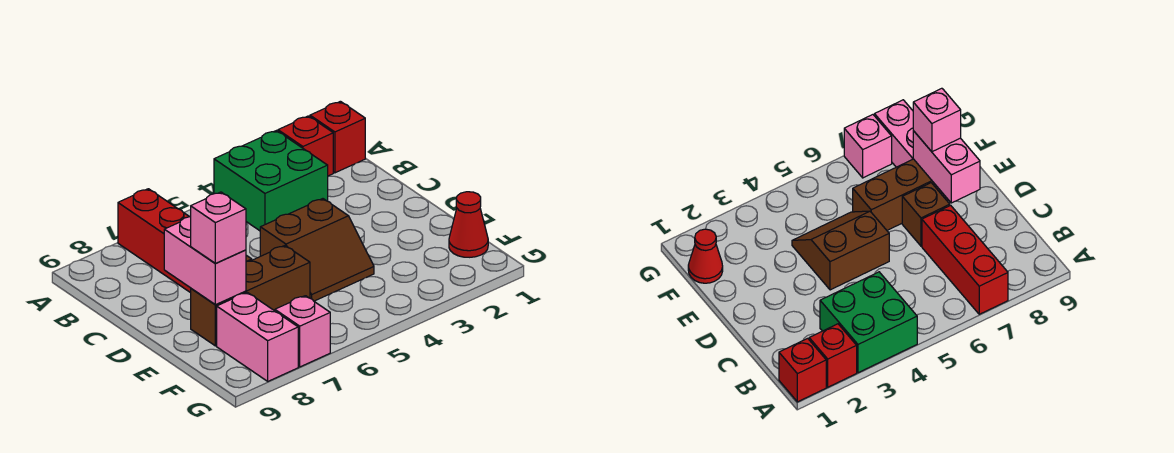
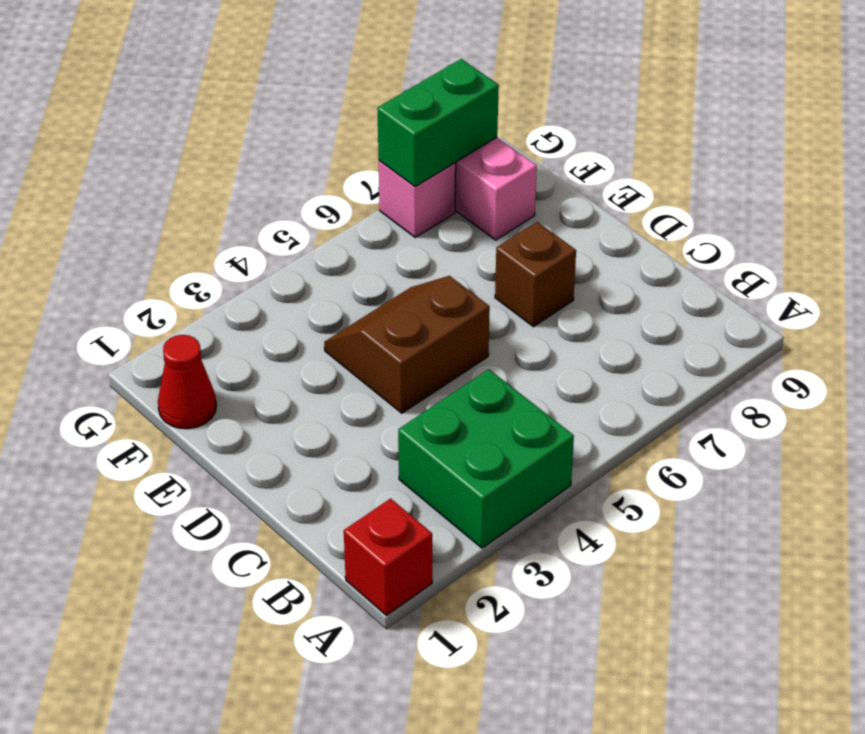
green brick G7:G8 level 2 -> none
none -> red brick A2 level 1
none -> red brick A7:C7 level 1
none -> brown brick E6:E8 level 1

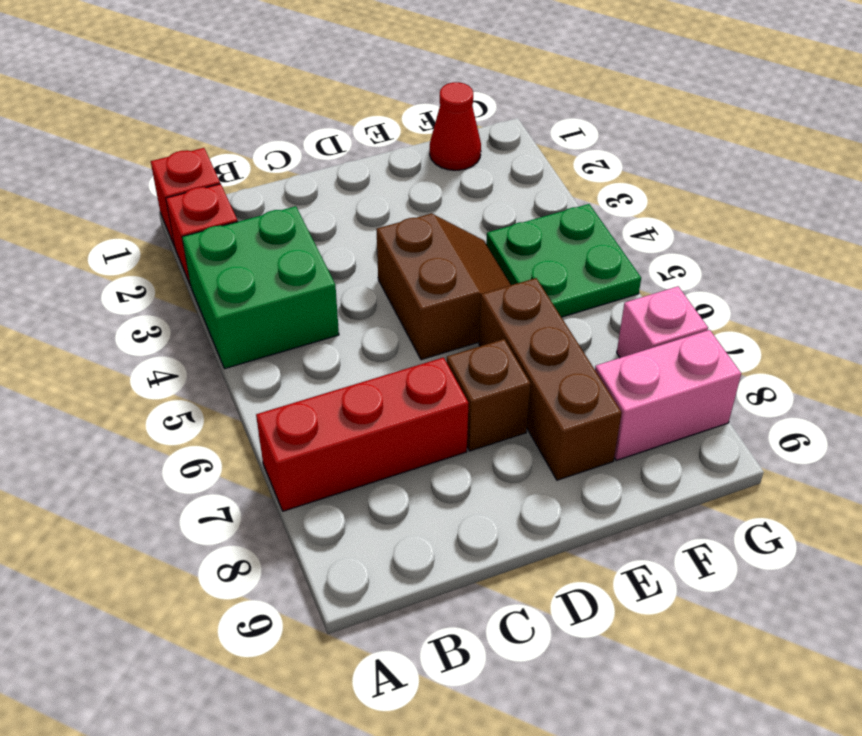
green plate F4:G5 level 1 -> none
none -> pink brick D8:E8 level 2
none -> pink brick E8 level 3

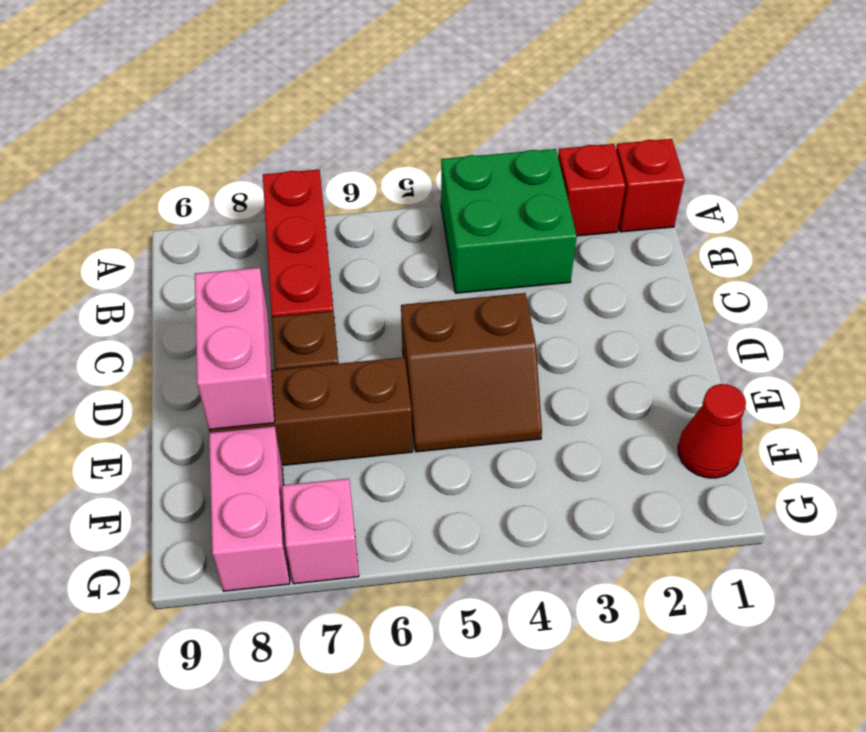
none -> pink brick E8 level 3

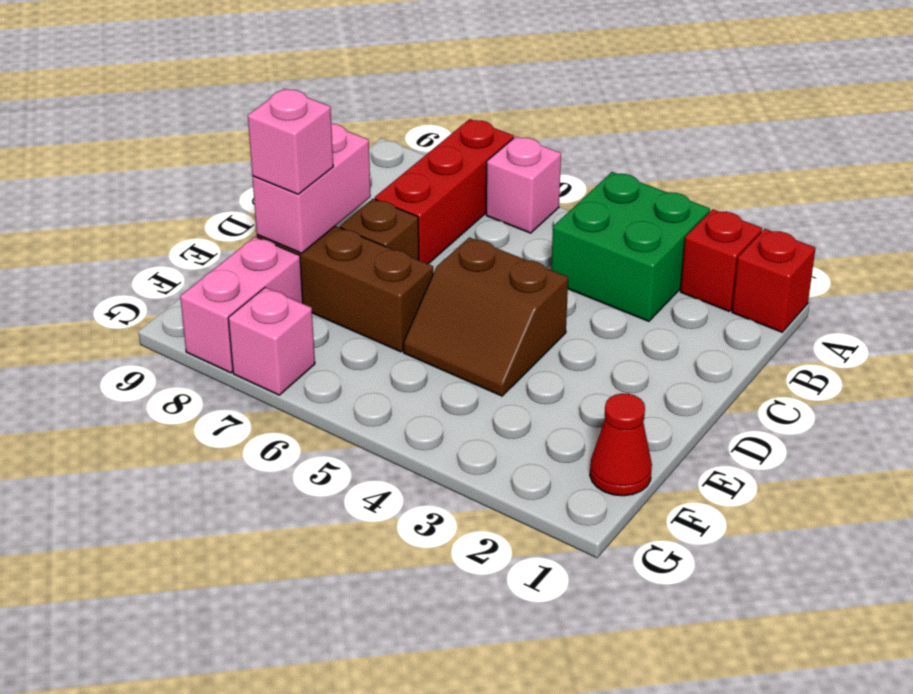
pink brick A6 level 1 -> none

